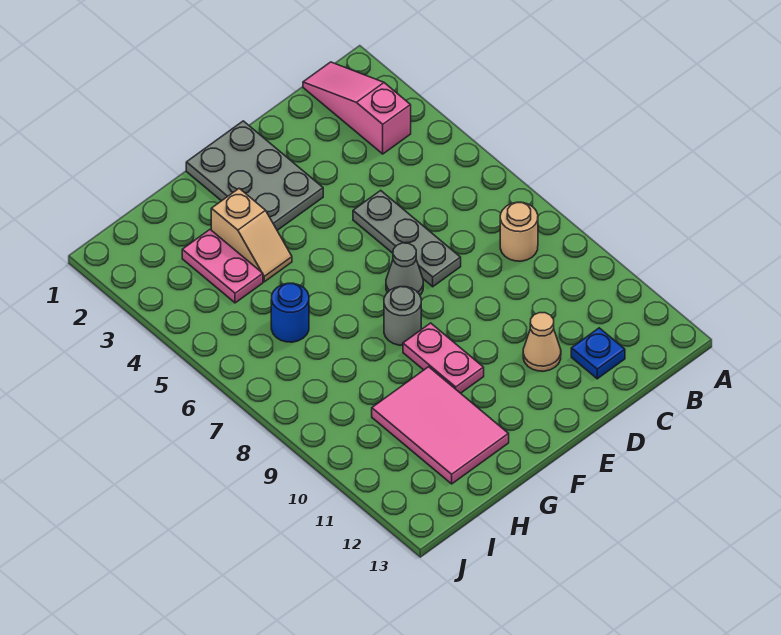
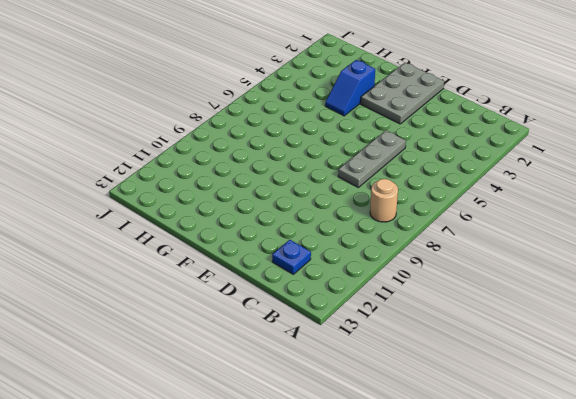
blue slope G3:G4 level 1 top 3 -> tan slope G3:G4 level 1 top 3
none -> pink slope B1:B3 level 1 top 3
none -> tan cone D11 level 1
none -> grey cone E7 level 1

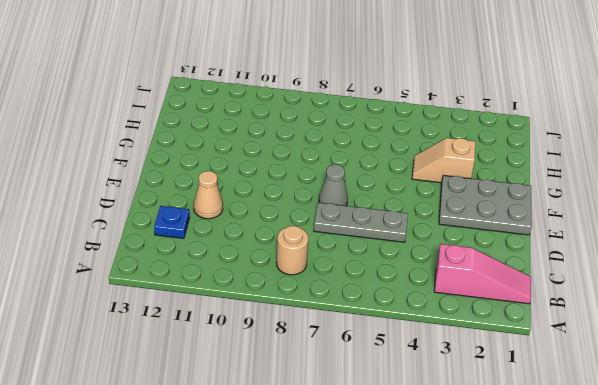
none -> grey round brick F8 level 1
none -> pink plate F9:F10 level 1
none -> pink tile G10:H12 level 1

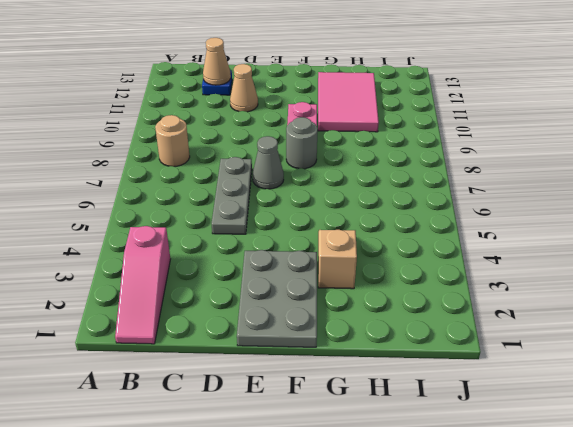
tan cone C12 level 2 -> none
none -> pink plate H3:H4 level 1
none -> blue round brick H6 level 1

